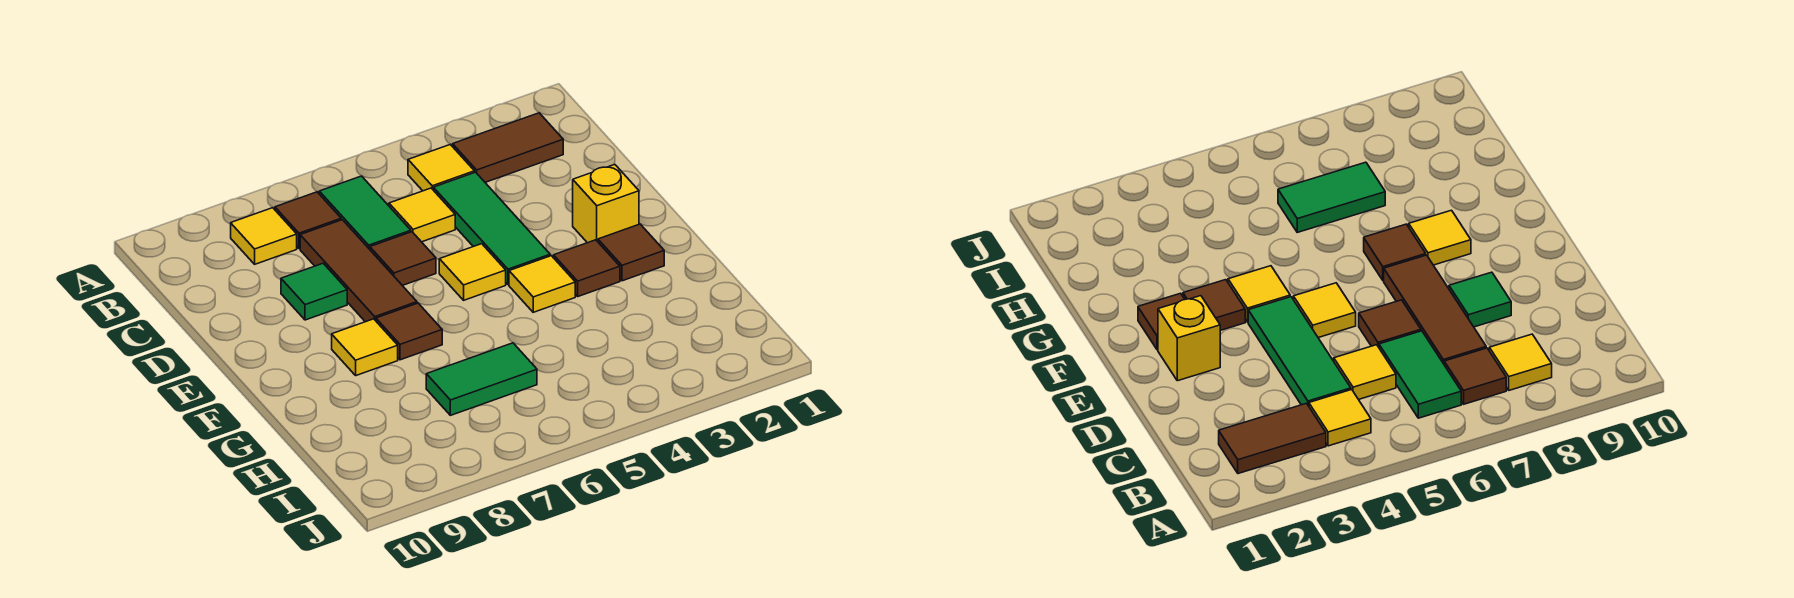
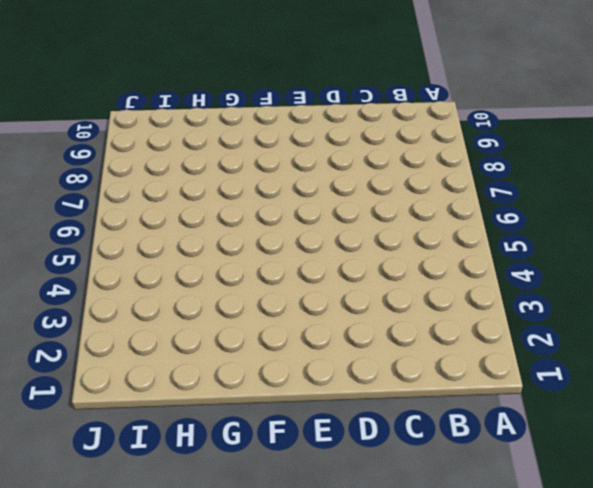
none -> brown tile B2:B3 level 1
none -> yellow tile B4 level 1
none -> green tile B6:C6 level 1

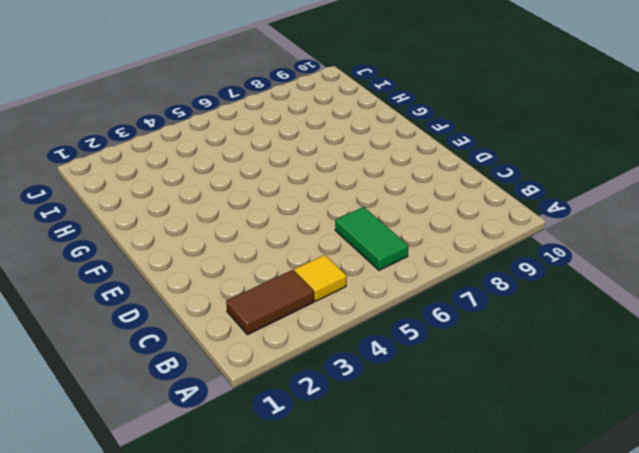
none -> brown tile B7 level 1
none -> yellow tile B8 level 1
none -> green tile C4:E4 level 1

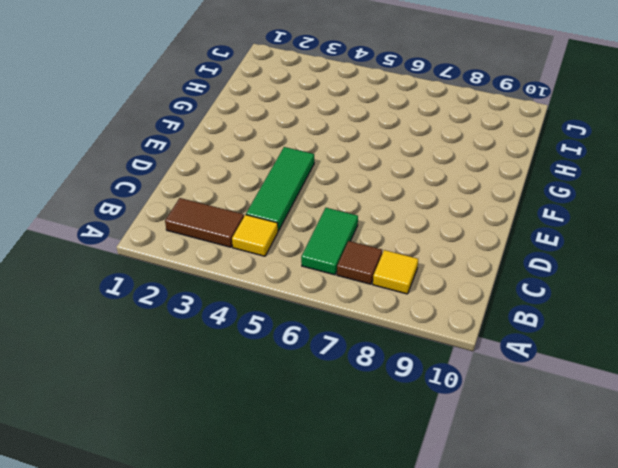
none -> yellow tile C5 level 1
none -> brown tile C7:E7 level 1
none -> brown tile D6 level 1

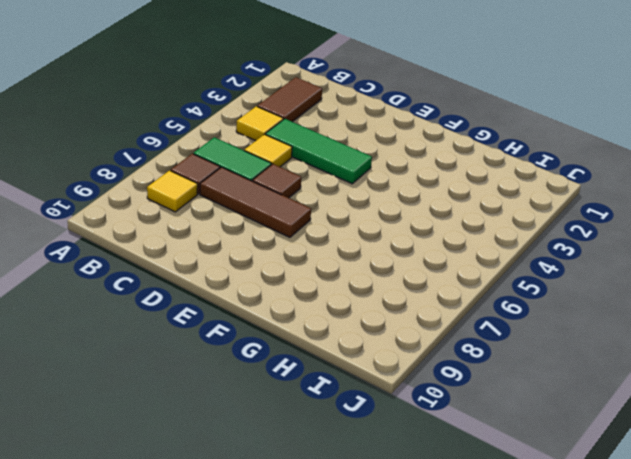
none -> green tile D8 level 1
none -> yellow brick E2 level 1
none -> yellow tile E5 level 1

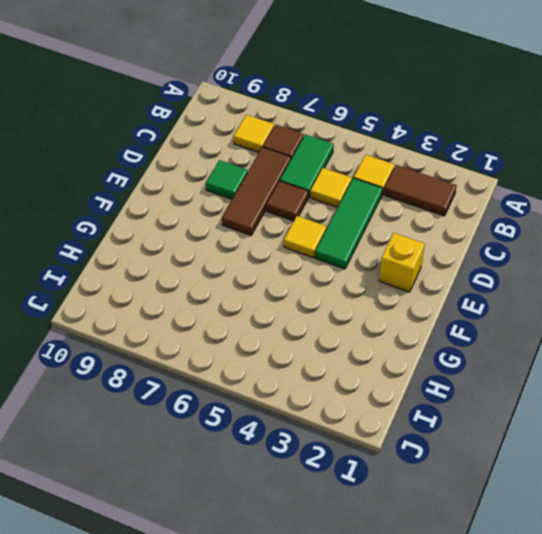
none -> brown tile F2 level 1
none -> brown tile F3 level 1
none -> yellow tile F4 level 1

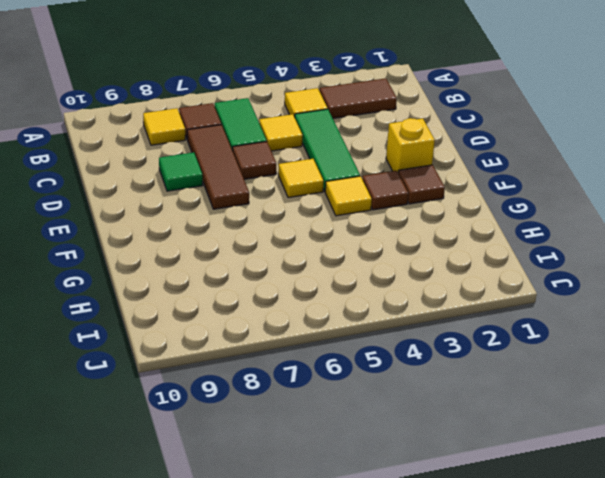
none -> brown tile F7 level 1
none -> yellow tile F8 level 1
none -> green tile H6:H7 level 1

